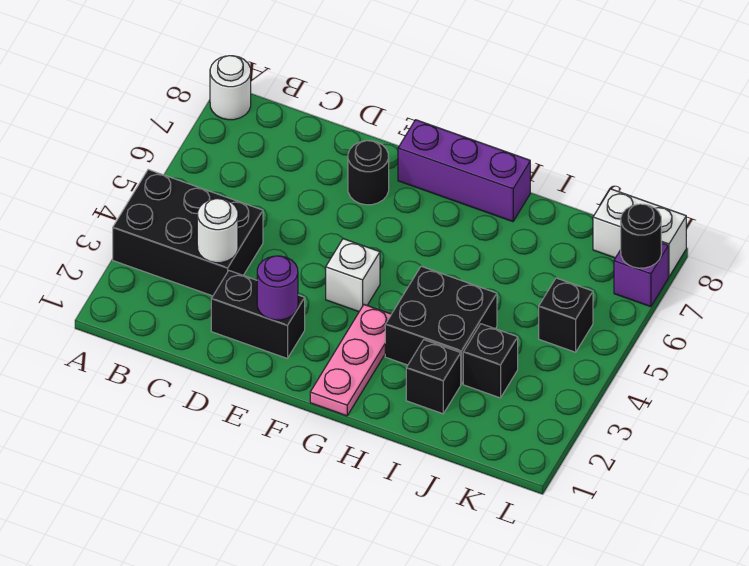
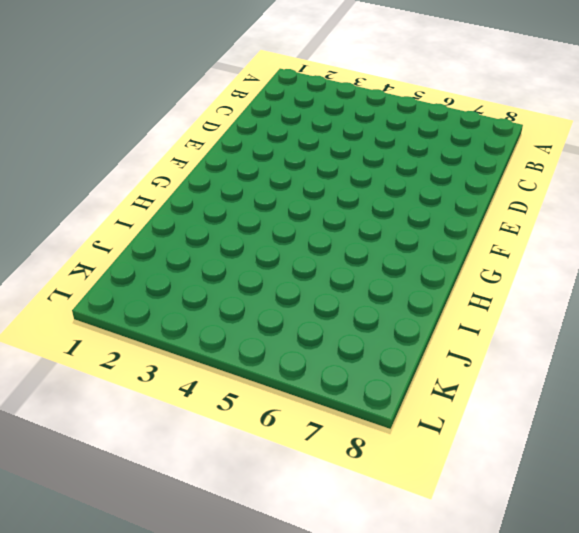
none -> black brick A3:C4 level 1
none -> white round brick A8 level 1
none -> black brick D2:E2 level 1

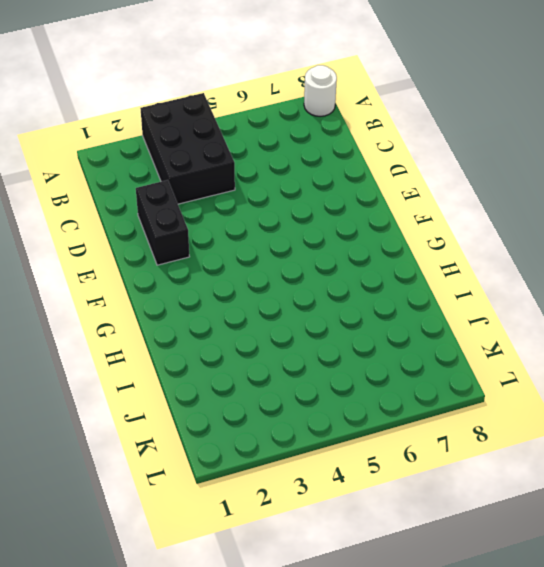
none -> black round brick E7 level 1
none -> white brick F4 level 1
none -> purple brick F8:H8 level 1

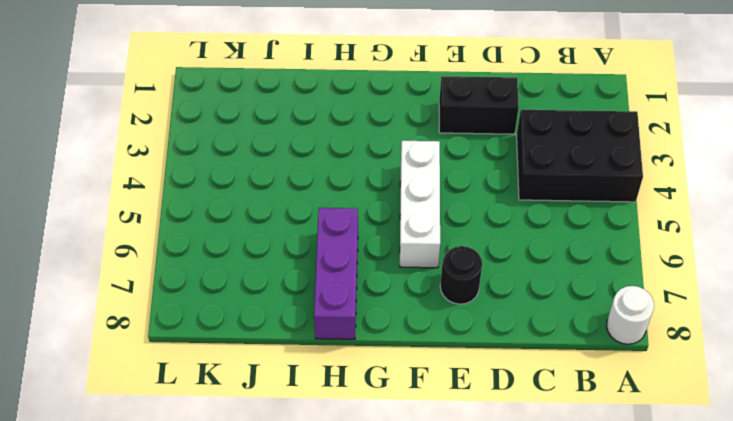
white brick F4:F6 level 1 -> white brick F4 level 1
purple brick H6:H8 level 1 -> purple brick F8:H8 level 1
none -> pink plate G1:G3 level 1
none -> black brick H3:I4 level 1
none -> black brick I2 level 1

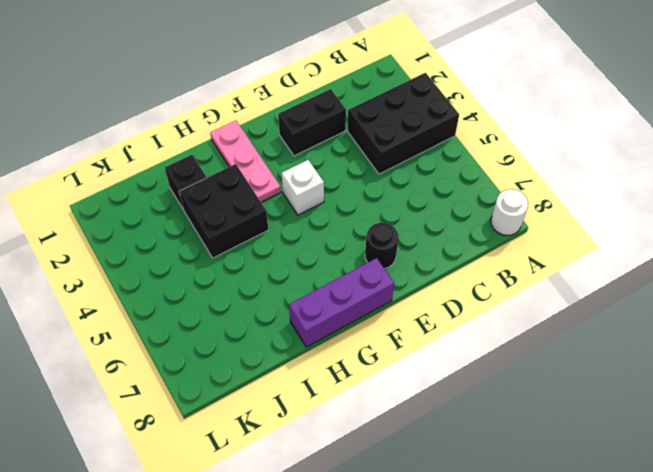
none -> black brick J3 level 1
none -> black brick K5 level 1
none -> white brick K8:L8 level 1

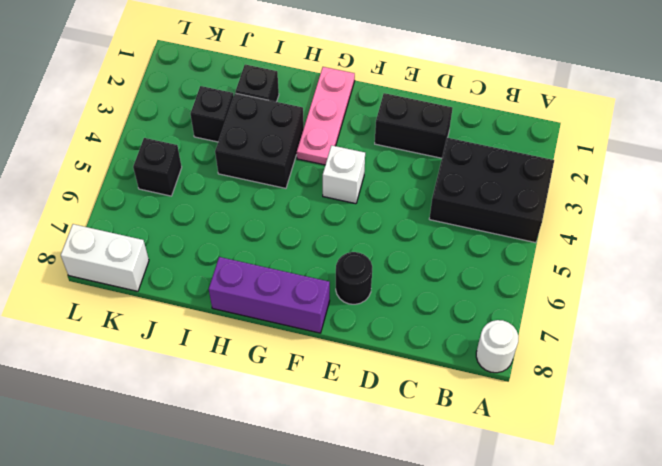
none -> purple brick L7 level 1
none -> white round brick C3 level 2
none -> purple round brick E2 level 2

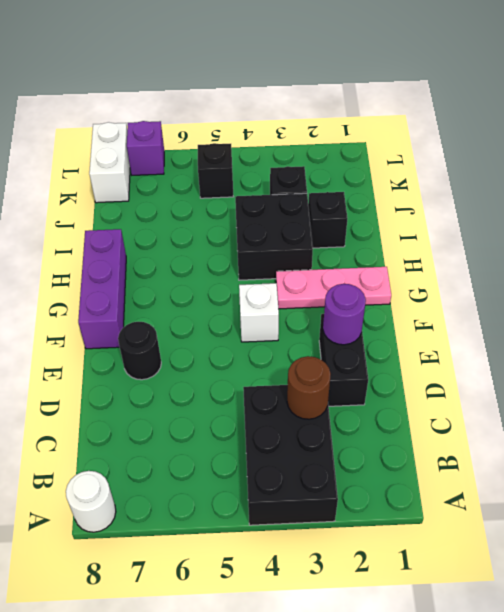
brown round brick C3 level 2 -> white round brick C3 level 2
none -> black round brick L7 level 2

